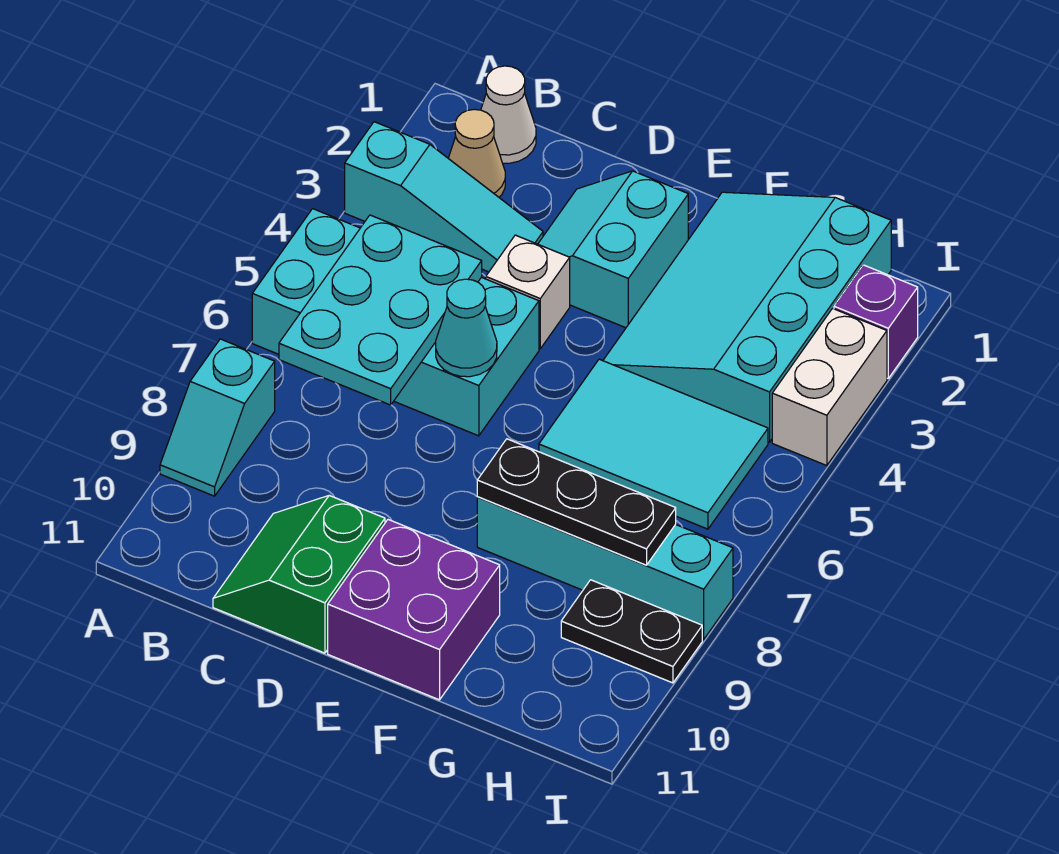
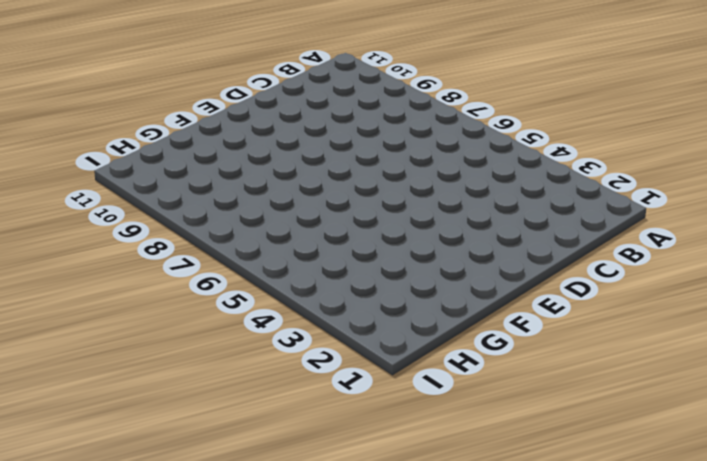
none -> cyan slope A3:C3 level 1 top A
none -> cyan brick A5:D6 level 1
none -> cyan slope A8:A9 level 1 top 8

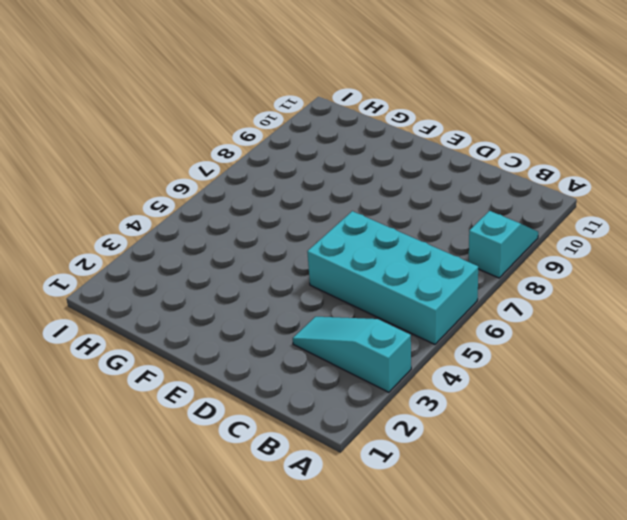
none -> white cone B1 level 1
none -> tan cone B2 level 1
none -> green slope C10:D11 level 1 top D

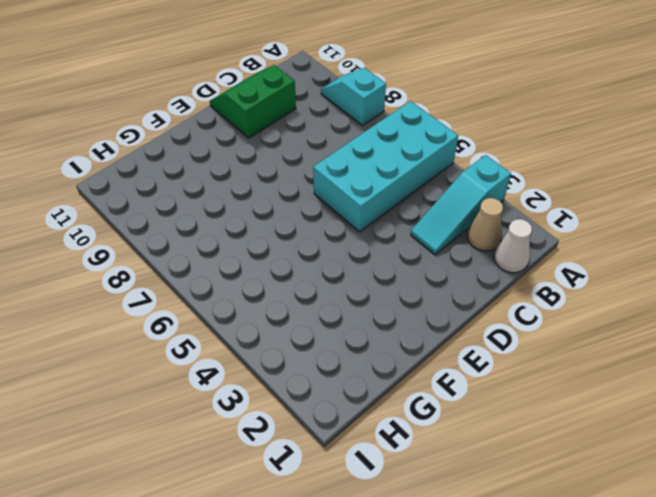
green slope C10:D11 level 1 top 10 -> green slope C10:D11 level 1 top D
none -> cyan slope D2:E3 level 1 top E
none -> white brick D4 level 1
none -> purple brick E10:F11 level 1

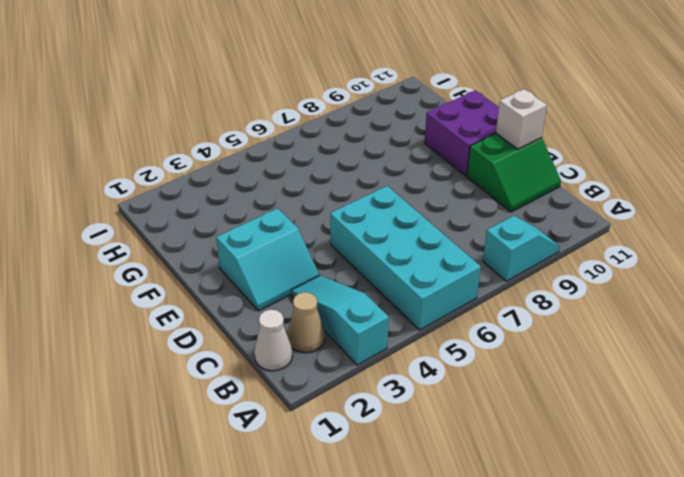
white brick D11 level 2 -> white brick D4 level 1
none -> cyan slope F1:H4 level 1 top H
none -> cyan tile F5:H6 level 1
none -> cyan brick F8:I8 level 1

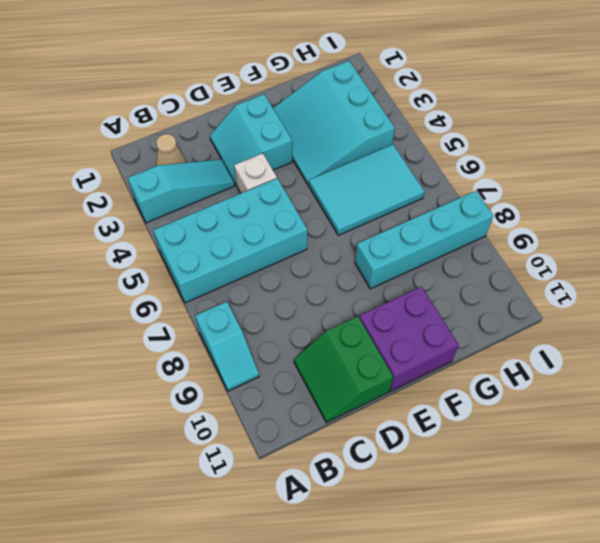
cyan slope F2:H4 level 1 top H -> cyan slope F1:H4 level 1 top H
none -> white cone B1 level 1
none -> black plate H9:I9 level 1
none -> purple brick I2 level 1

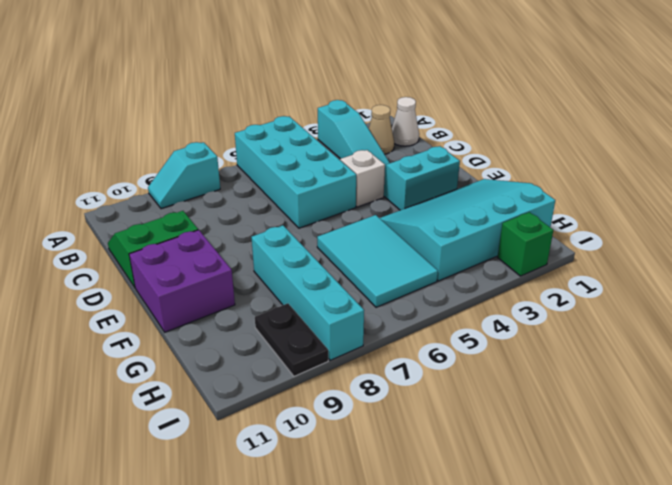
green brick I2 level 1 -> purple brick I2 level 1
none -> white brick I3:I4 level 1
none -> cyan plate B5:C7 level 2
none -> cyan cone D6 level 2

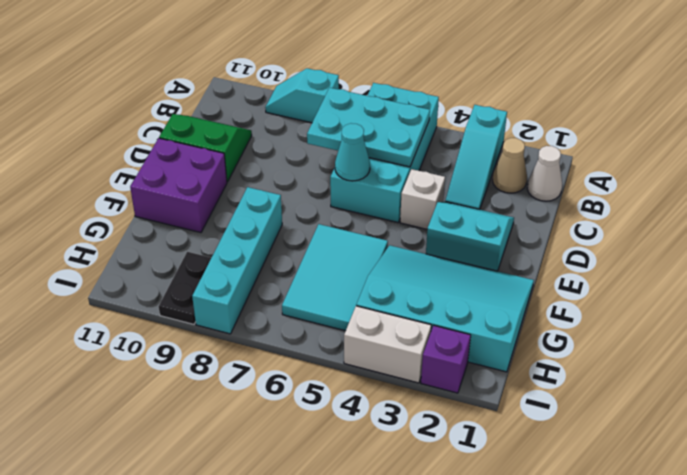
none -> black plate F8:H8 level 2

